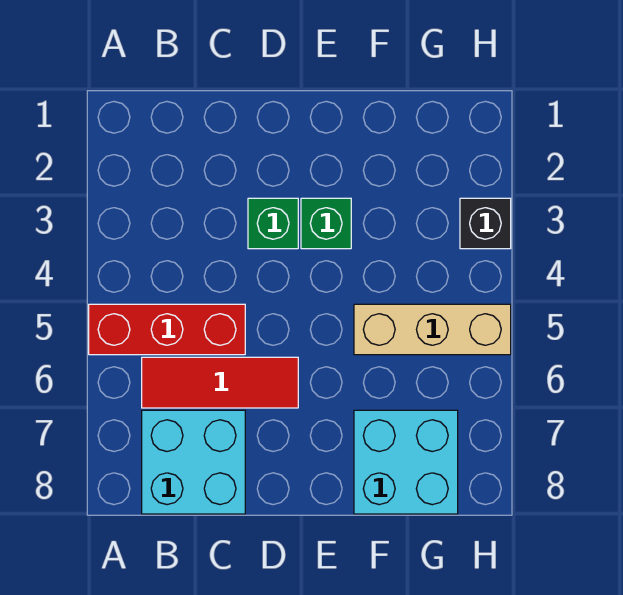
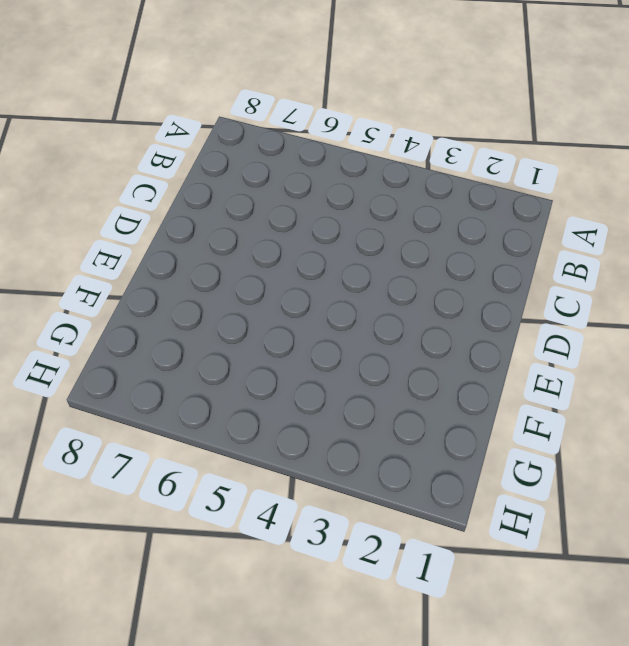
none -> red brick A5:C5 level 1
none -> red tile B6:D6 level 1

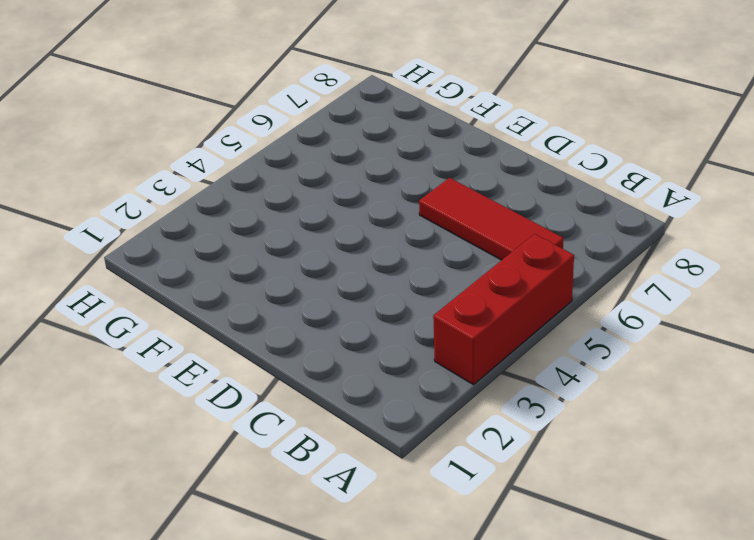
red brick A3:A5 level 1 -> red brick A5:C5 level 1
none -> cyan brick B7:C8 level 1
none -> green brick D3 level 1

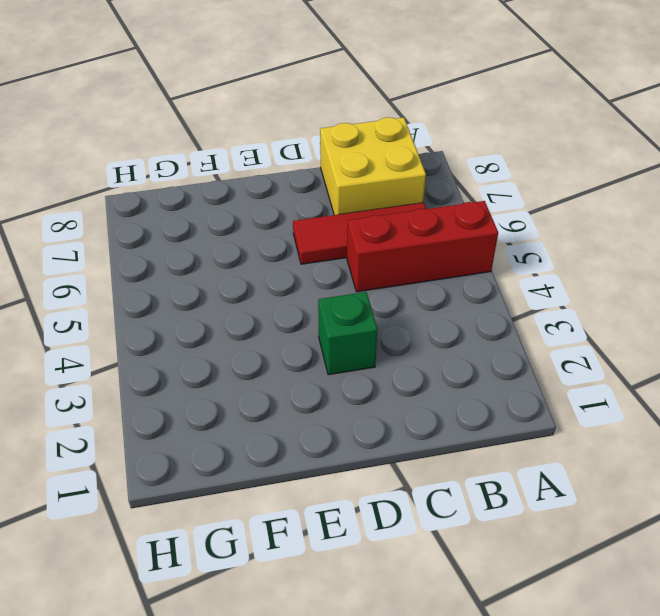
yellow brick B7:C8 level 1 -> cyan brick B7:C8 level 1
none -> green brick E3 level 1
none -> tan brick F5:H5 level 1

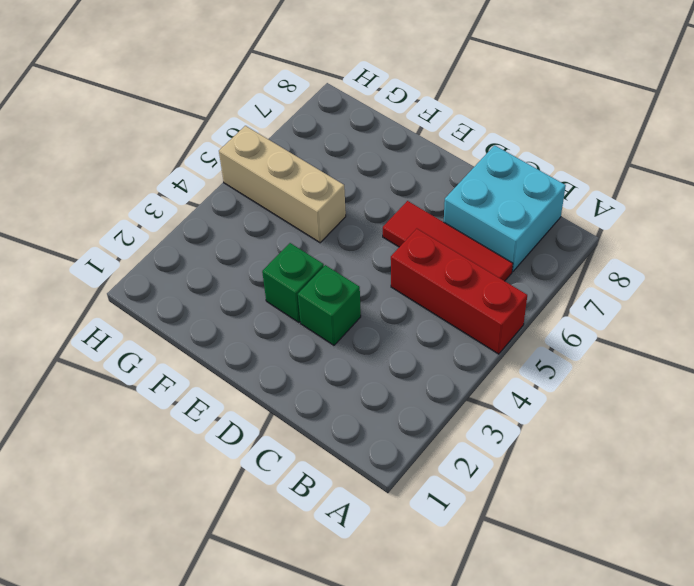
none -> cyan brick F7:G8 level 1
none -> black brick H3 level 1

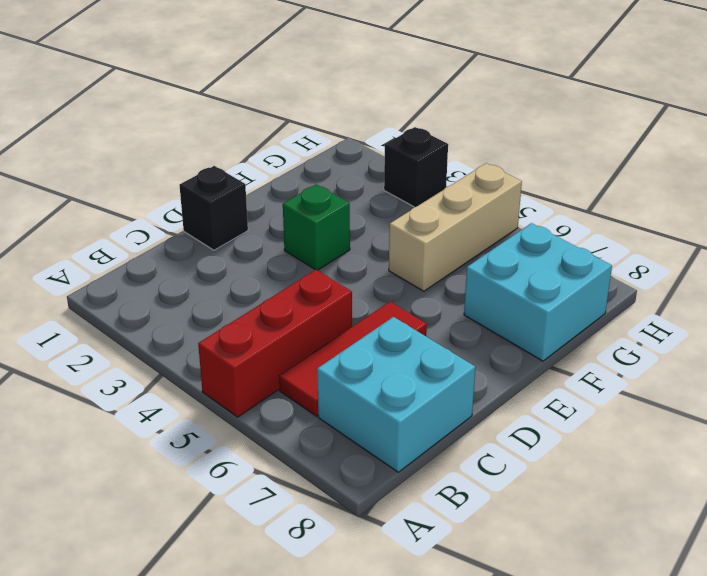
black brick D1 level 1 -> none
none -> green brick D3 level 1

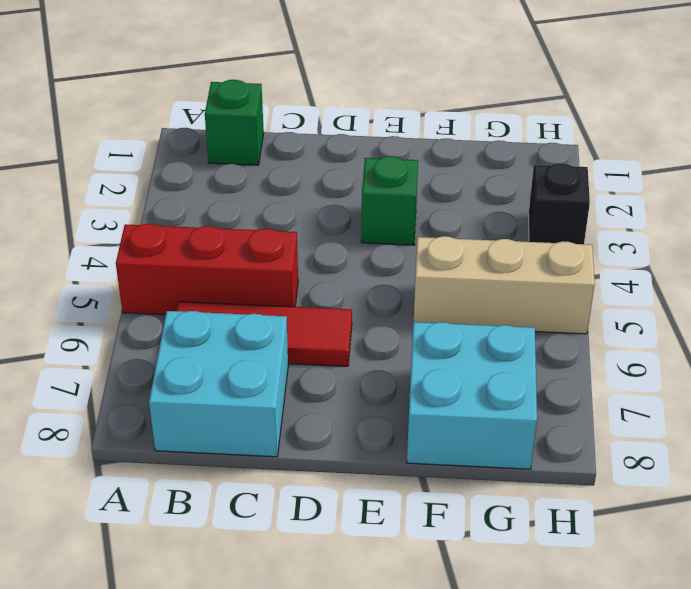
green brick B1 level 1 -> green brick D3 level 1

